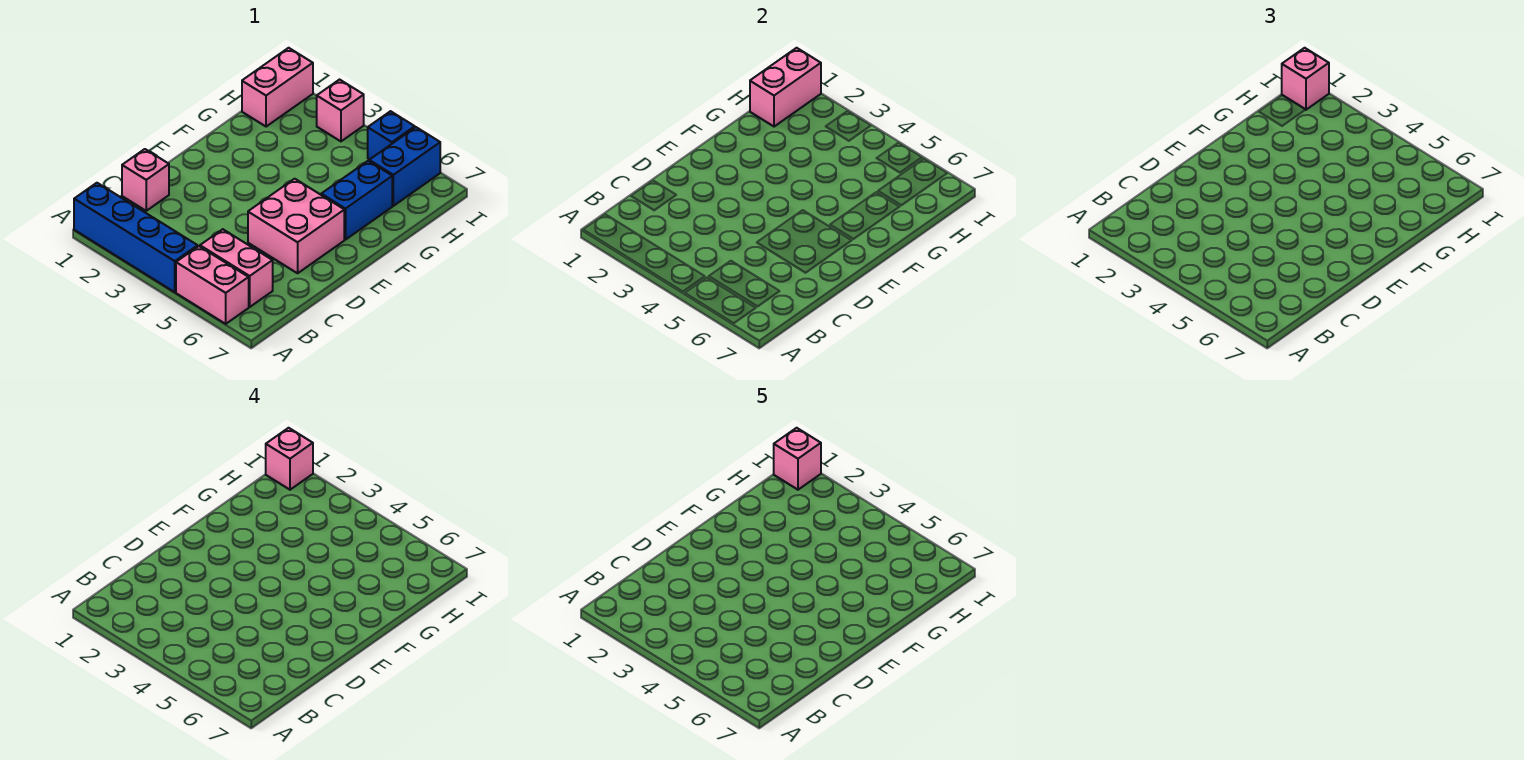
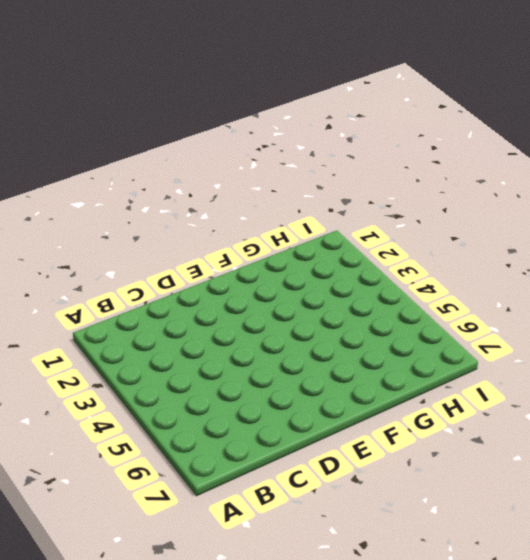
none -> blue brick A1:A4 level 1
none -> pink brick A5:A6 level 1
none -> pink brick B5:B6 level 1

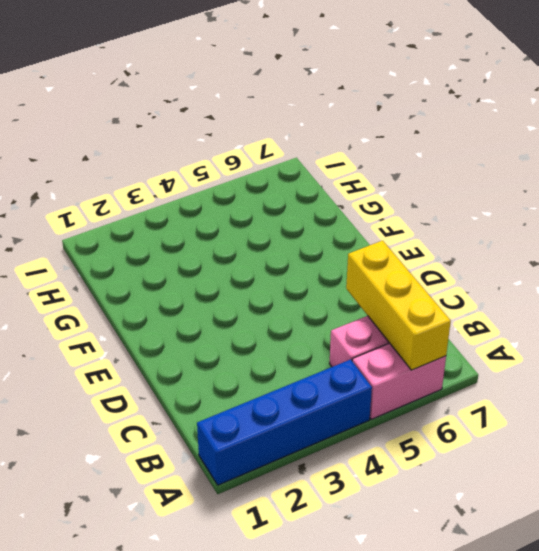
yellow brick A6:C6 level 2 -> none
none -> pink brick C1 level 1
none -> pink brick D5:E6 level 1
none -> blue brick F6:G6 level 1

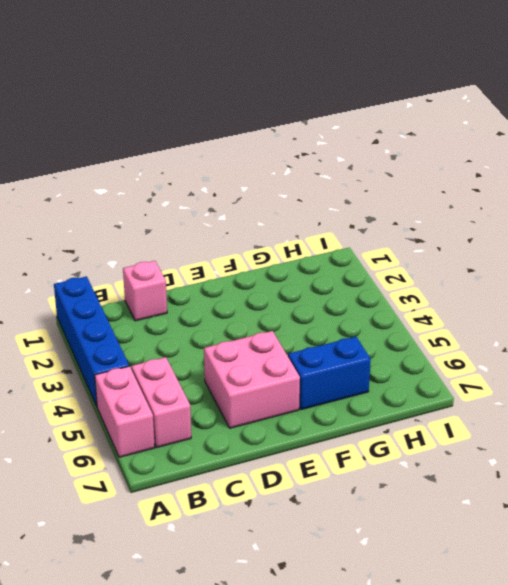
none -> pink brick H1:I1 level 1
none -> blue brick H6:I6 level 1
none -> pink brick I3 level 1

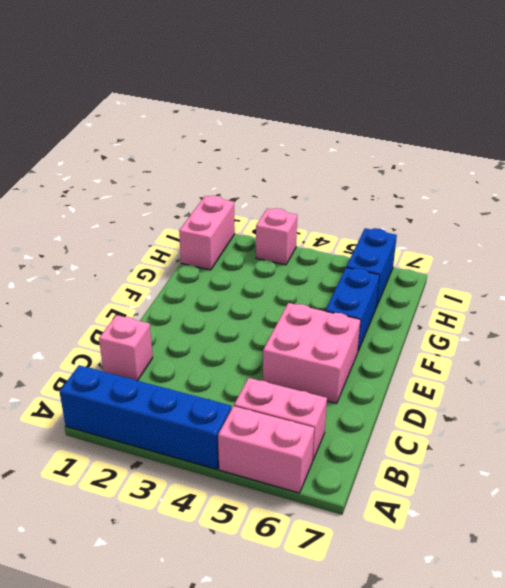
none -> blue brick I5 level 1
none -> pink brick H1:I1 level 2
none -> pink brick I1 level 3

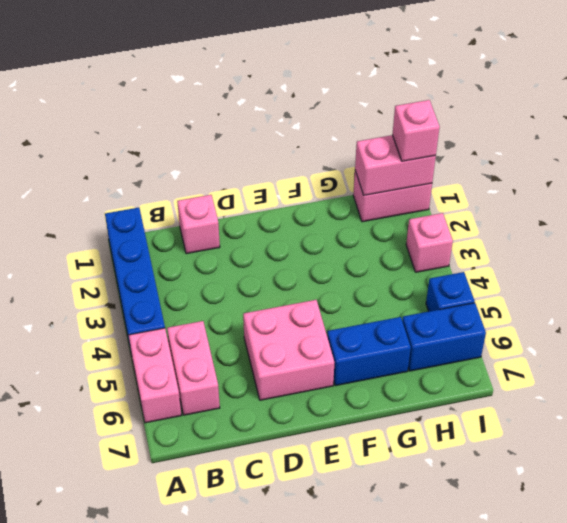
none -> pink brick I1 level 4
none -> pink brick I1 level 5

